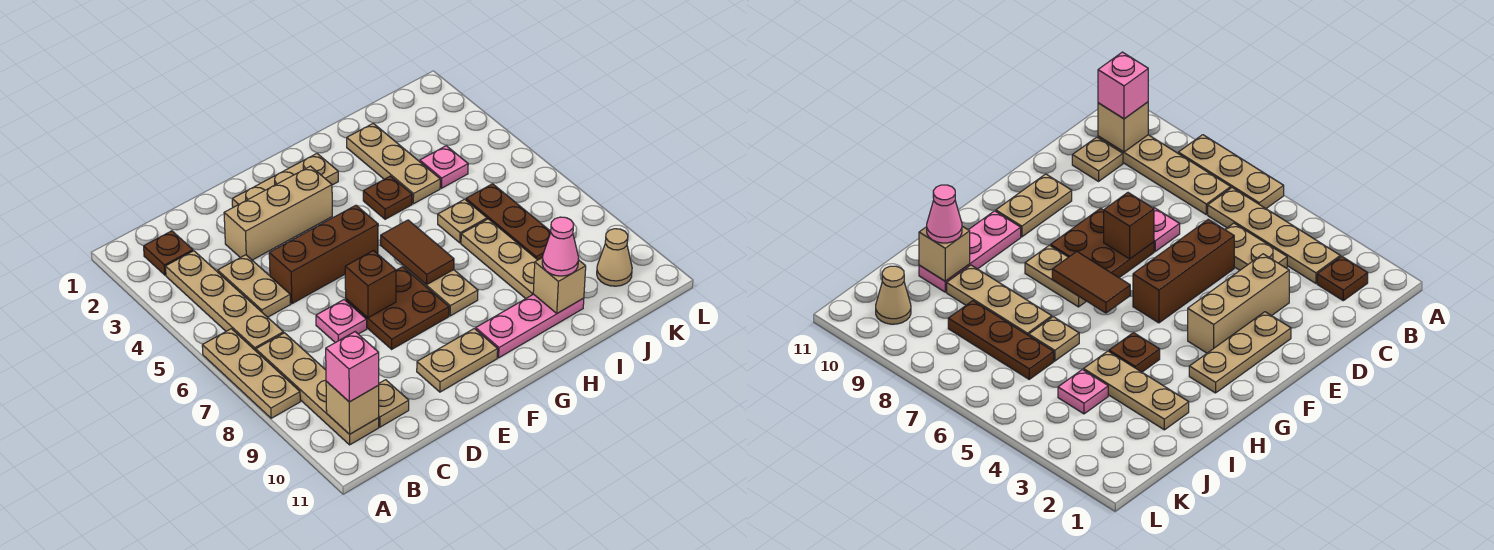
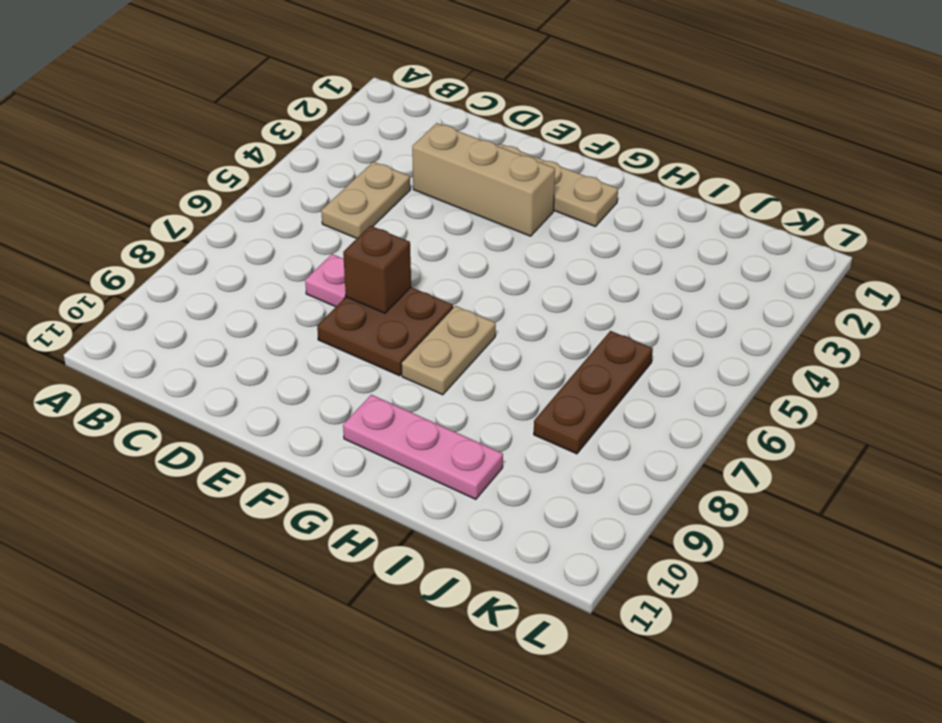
none -> tan plate A6:A8 level 1
none -> brown plate B2 level 1
none -> tan plate B3:B6 level 1

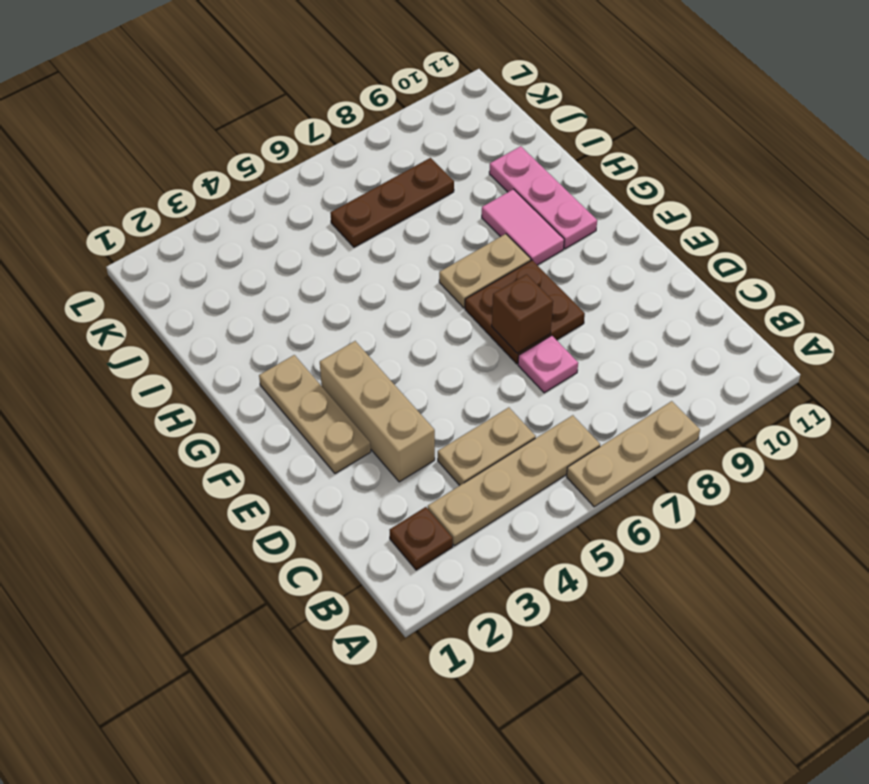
pink tile G9:H9 level 1 -> none
none -> tan plate B7:B10 level 1
none -> tan plate C10 level 1
none -> brown brick D5:F5 level 1

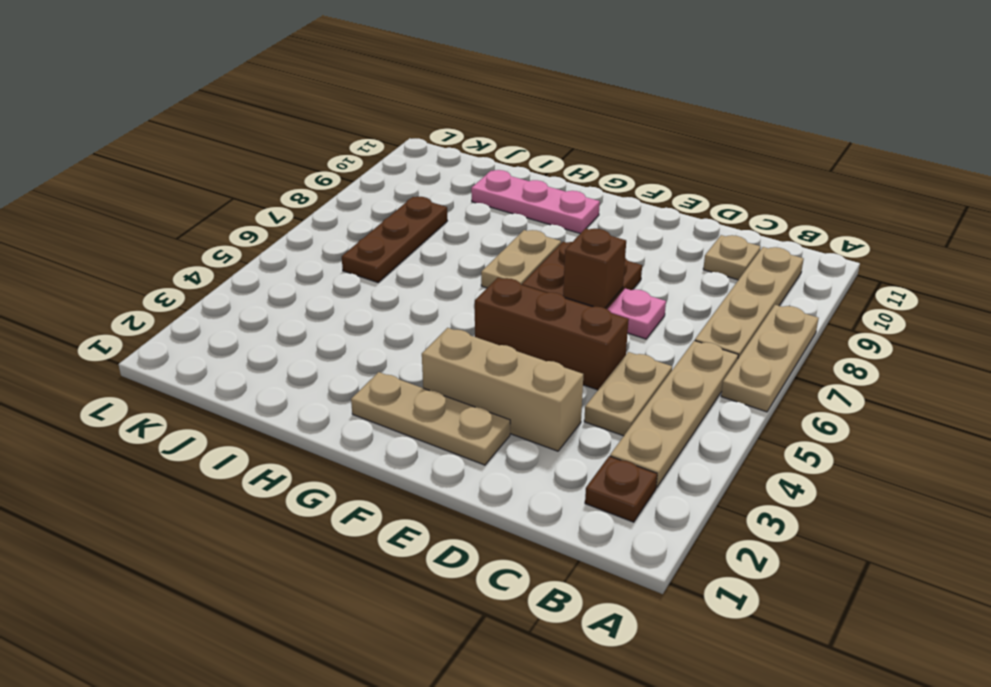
none -> tan plate E10:F10 level 1
none -> brown plate H4 level 1
none -> tan plate I2:I4 level 1

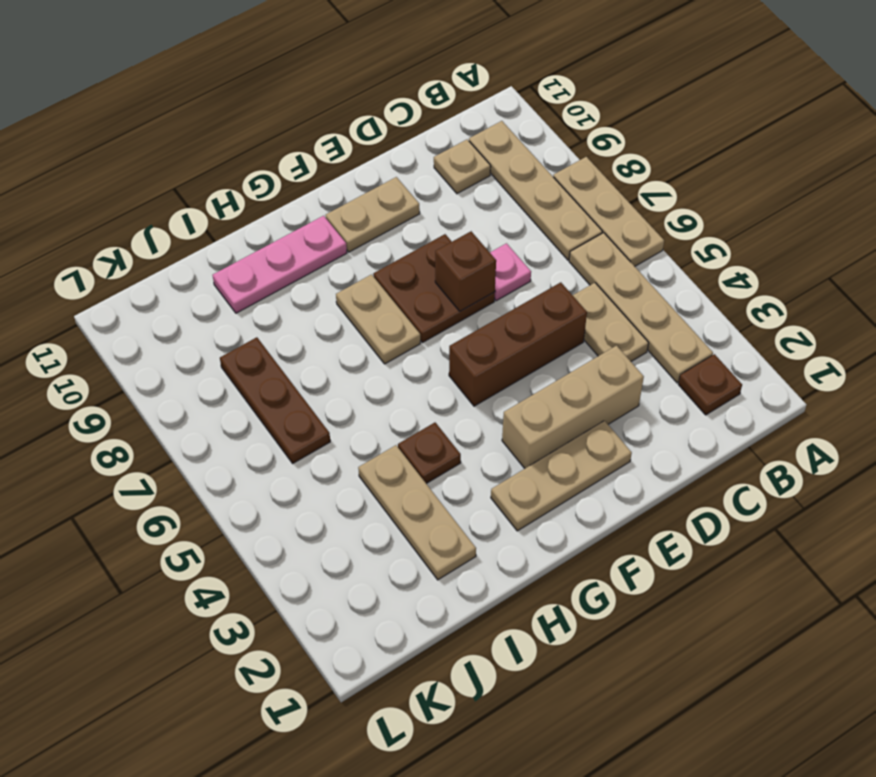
none -> tan plate I6 level 1
none -> tan plate I7:I9 level 1
none -> pink plate J4 level 1

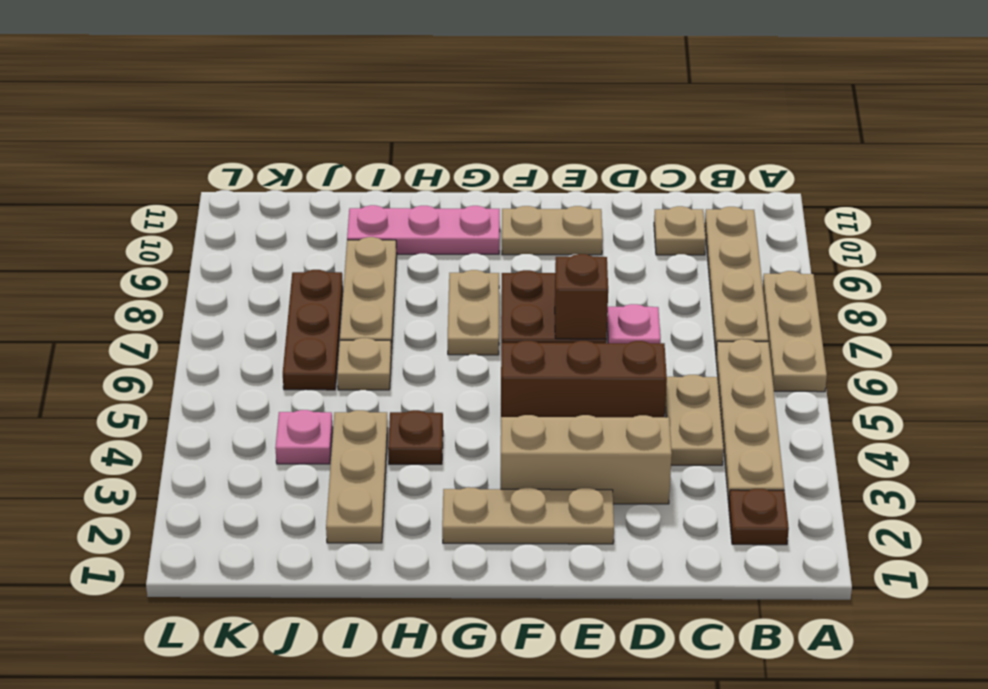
none -> tan cone K10 level 1
none -> tan brick B10 level 2
none -> brown tile G6:G7 level 2

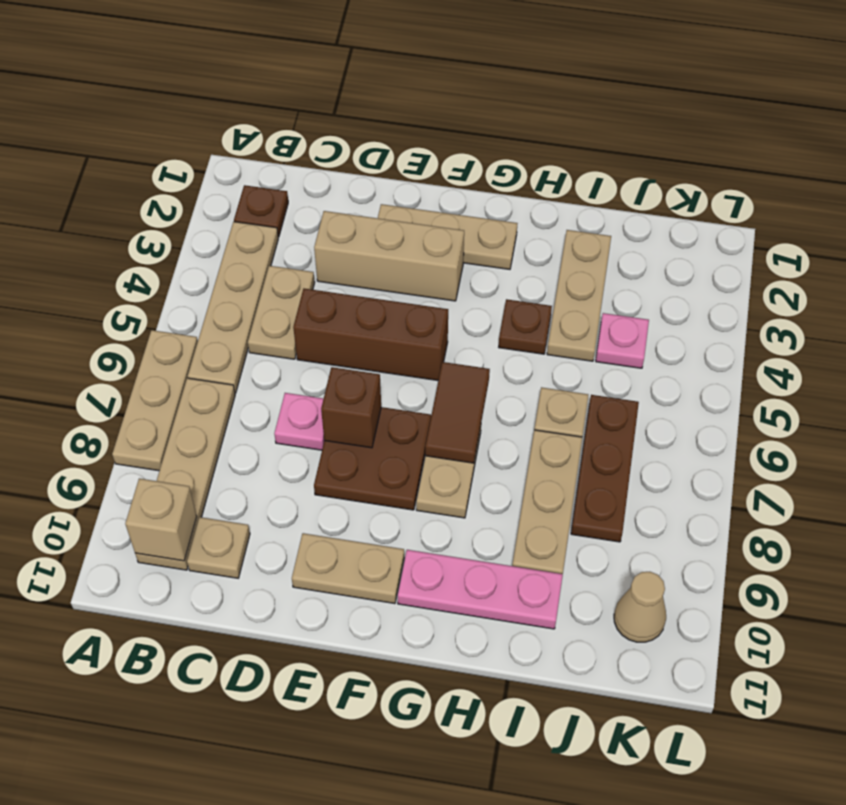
none -> tan brick I10 level 2
none -> pink brick B10 level 3
none -> pink cone I10 level 3

